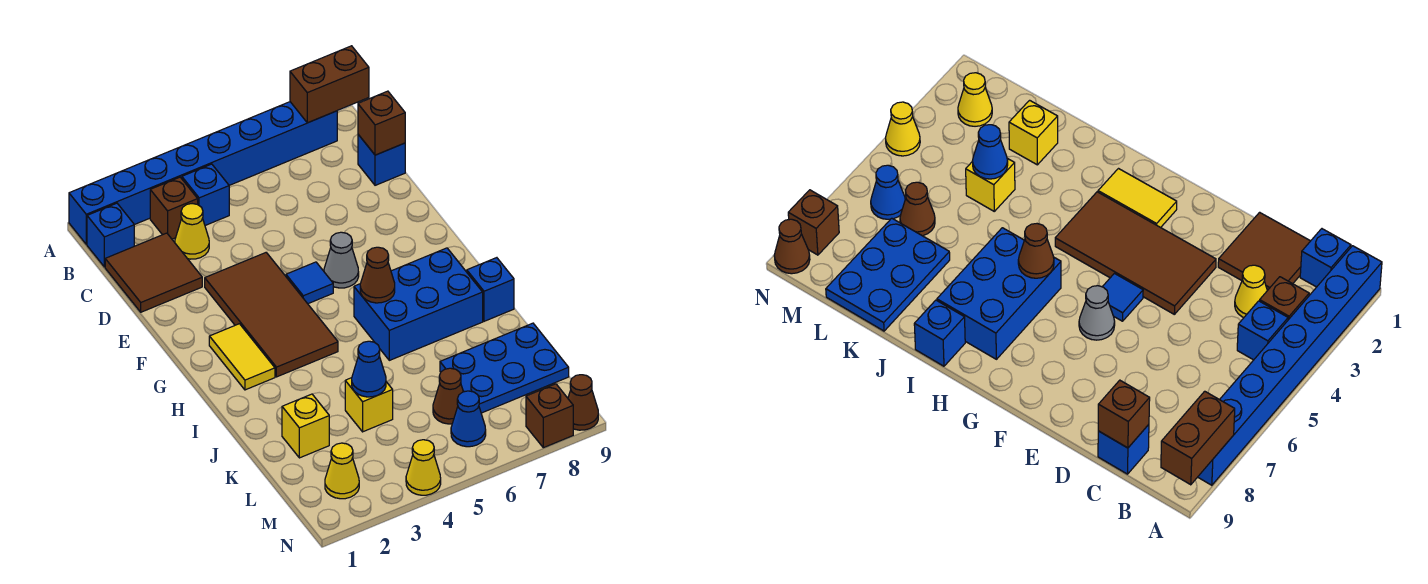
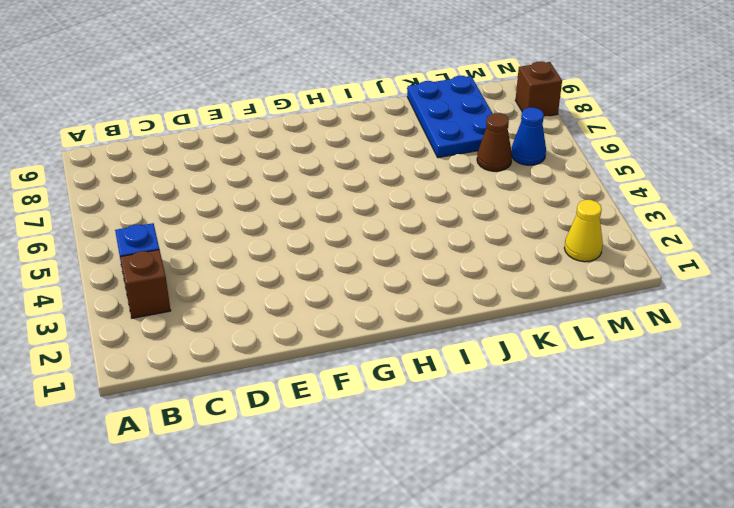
none -> blue brick A1:A8 level 1
none -> blue brick B1 level 1
none -> brown tile C1:D2 level 1

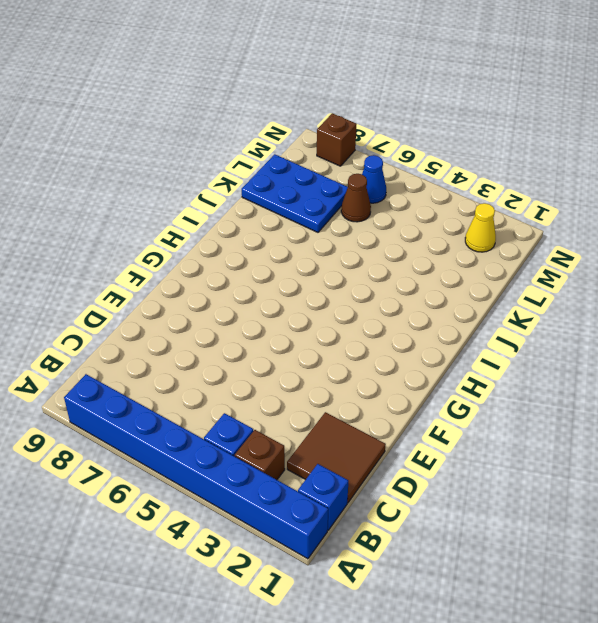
none -> yellow cone C3 level 1
none -> blue brick C9 level 1
none -> brown tile E3:H4 level 1

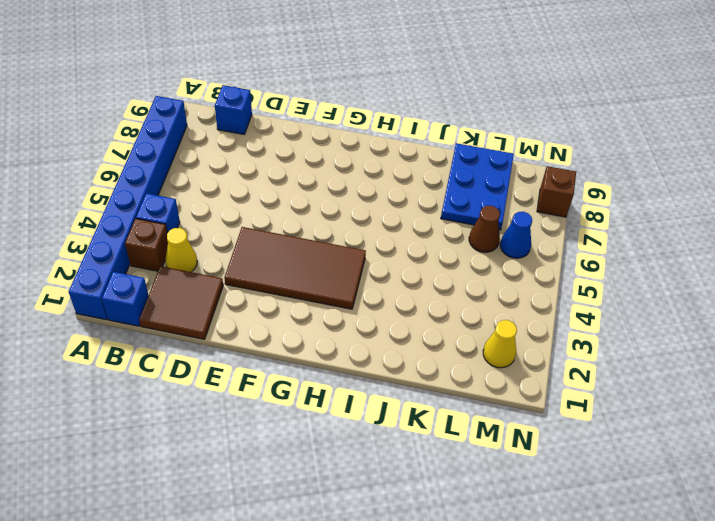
none -> blue tile F5 level 1
none -> grey cone F6 level 1
none -> yellow tile G2:H2 level 1

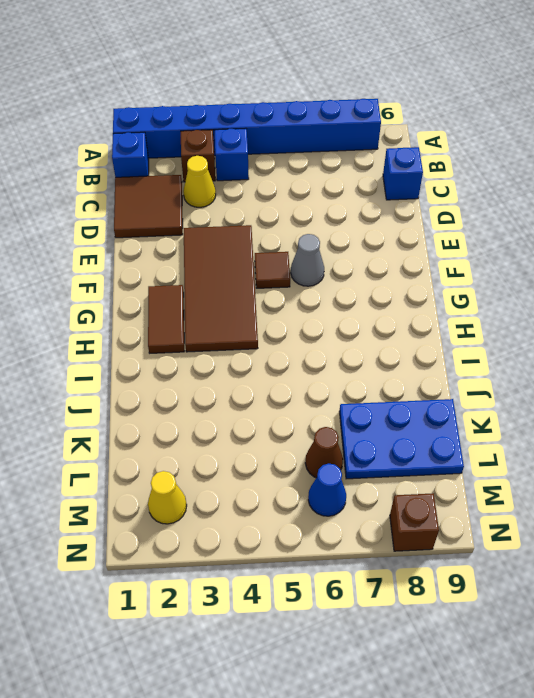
brown tile F5 level 1 -> blue tile F5 level 1
brown tile G2:H2 level 1 -> yellow tile G2:H2 level 1
none -> blue brick H6:I8 level 1
none -> blue brick I9 level 1
none -> yellow brick K2 level 1

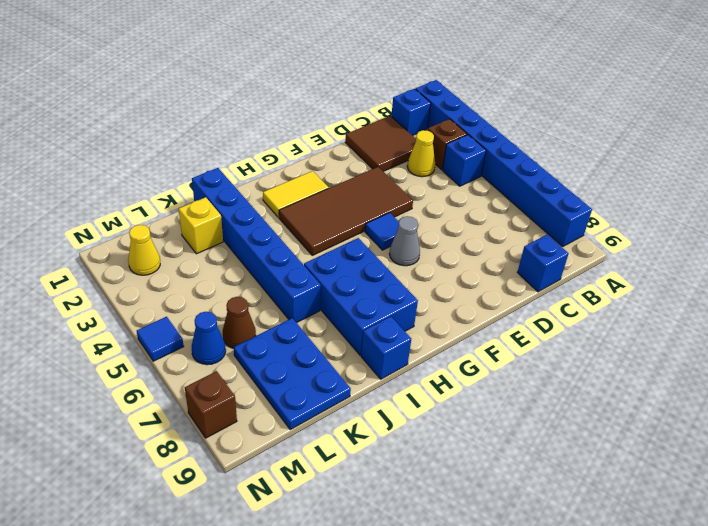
blue brick J1:J6 level 1 -> none
blue tile N5 level 1 -> none
none -> yellow brick K4 level 1
none -> yellow cone N4 level 1
none -> brown cone N9 level 1

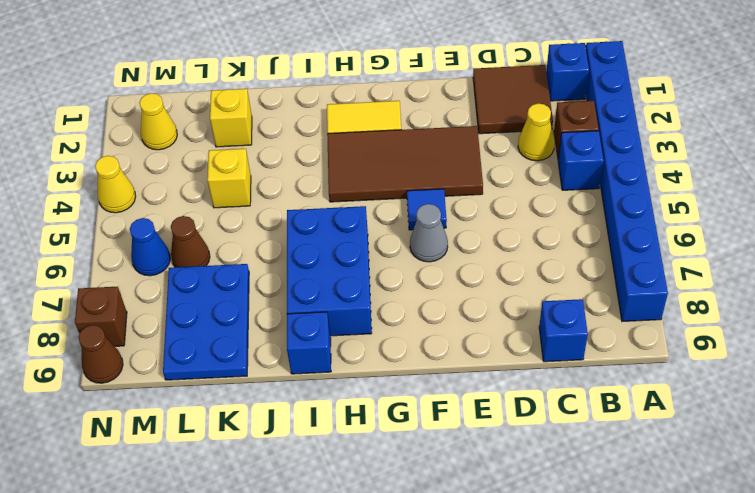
none -> brown brick A8:A9 level 2
none -> brown brick C9 level 2
none -> brown cone H6 level 2

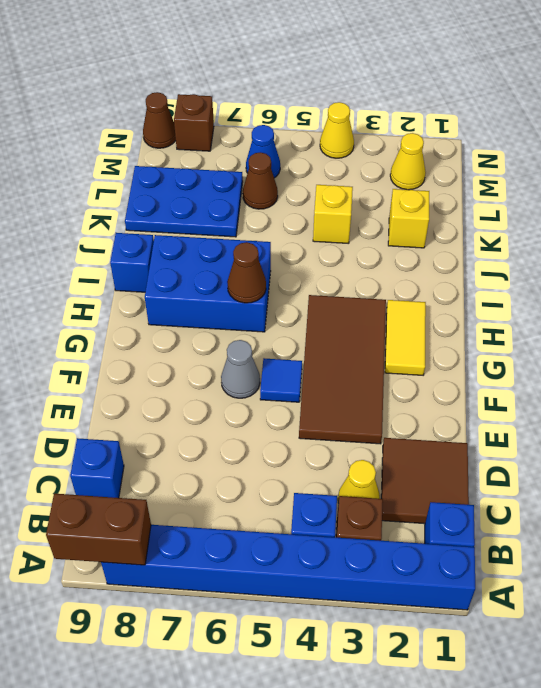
none -> brown brick C9 level 2
none -> blue cone K4 level 2

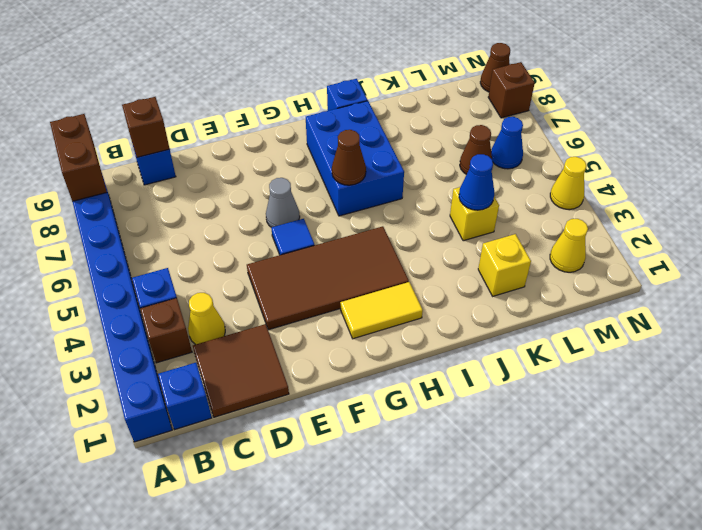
none -> blue plate K7:L9 level 1

